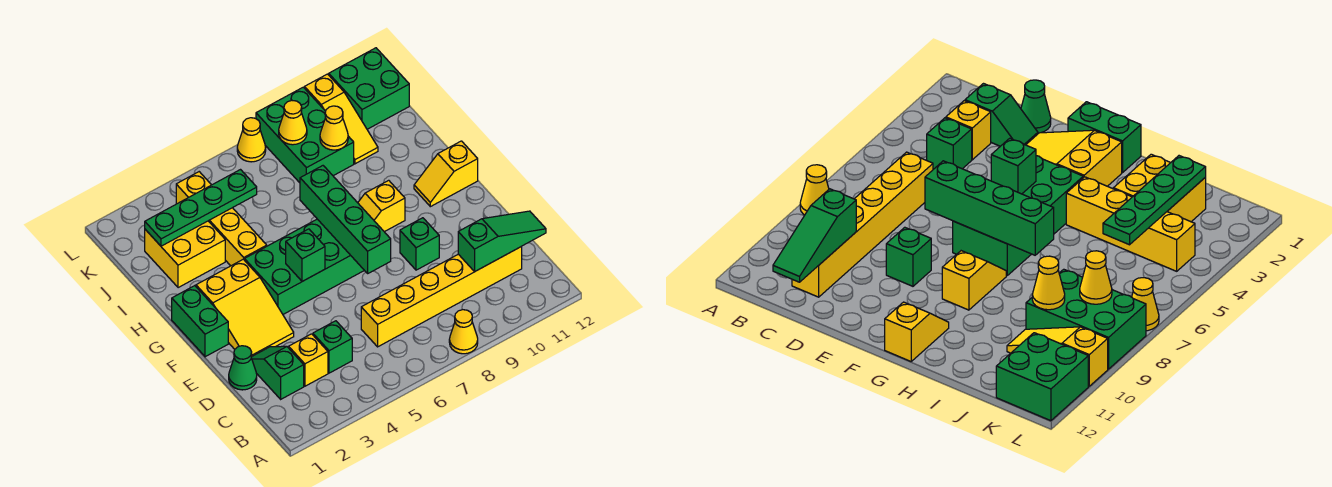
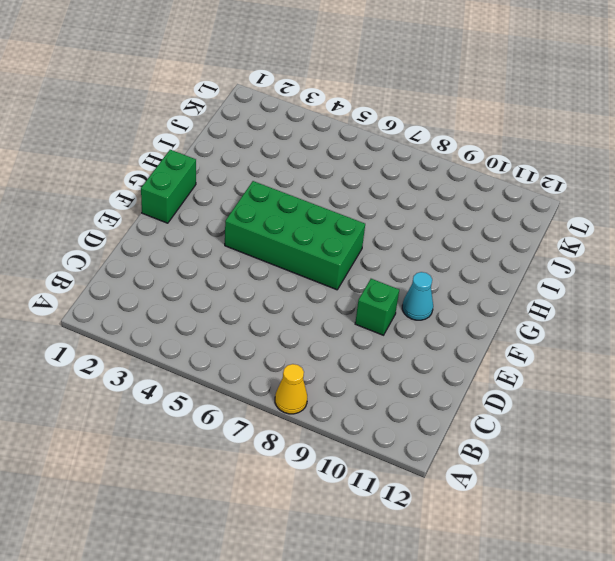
cyan cone F10 level 1 -> none
none -> green slope C2:D2 level 1 top C
none -> yellow brick C3 level 1
none -> green brick C4 level 1

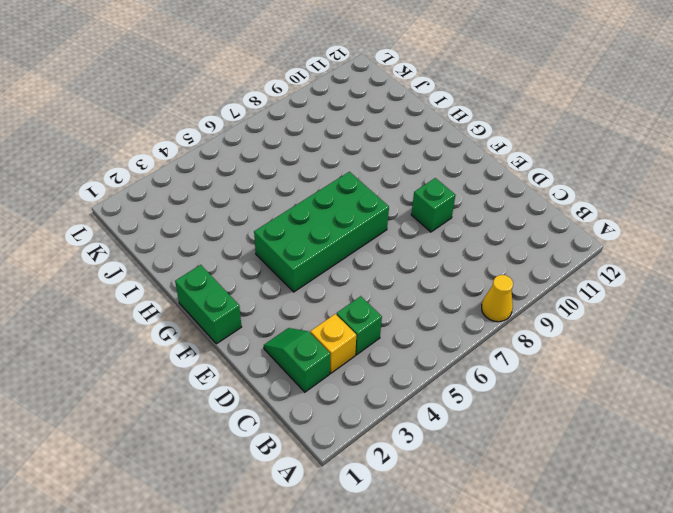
none -> yellow brick C6:C11 level 1
none -> green cone D1 level 1
none -> yellow slope E2:G3 level 1 top G

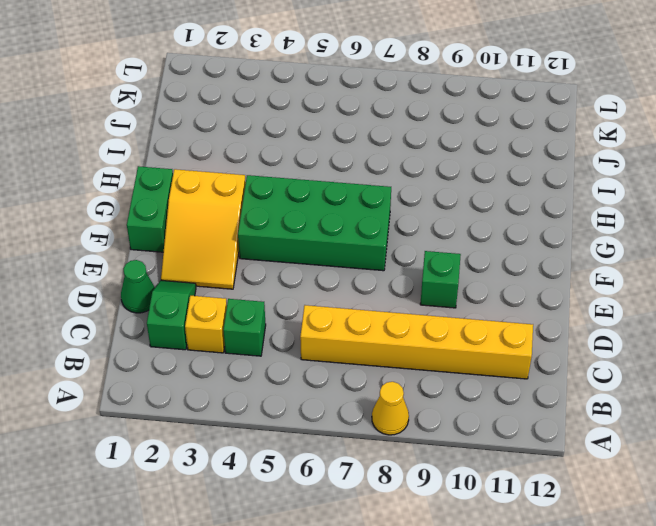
none -> yellow slope G8:G9 level 1 top 9
none -> yellow slope G11:G12 level 1 top 12
none -> yellow brick H4:K4 level 1

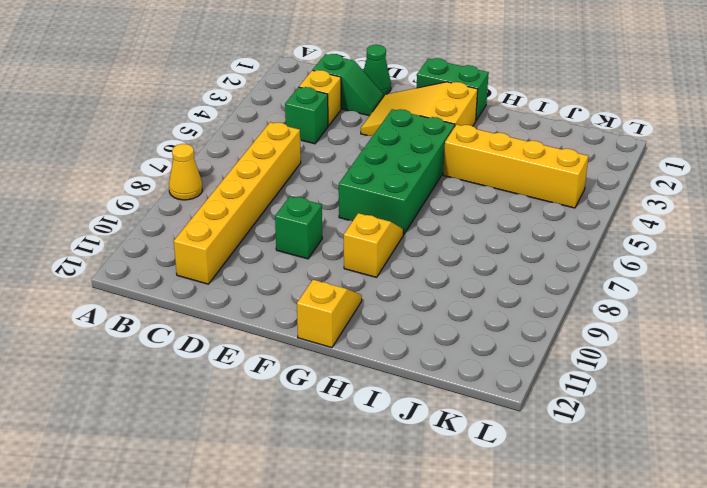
none -> yellow brick I2:J3 level 1
none -> green brick J8:L9 level 1
none -> yellow slope J10:L10 level 1 top L

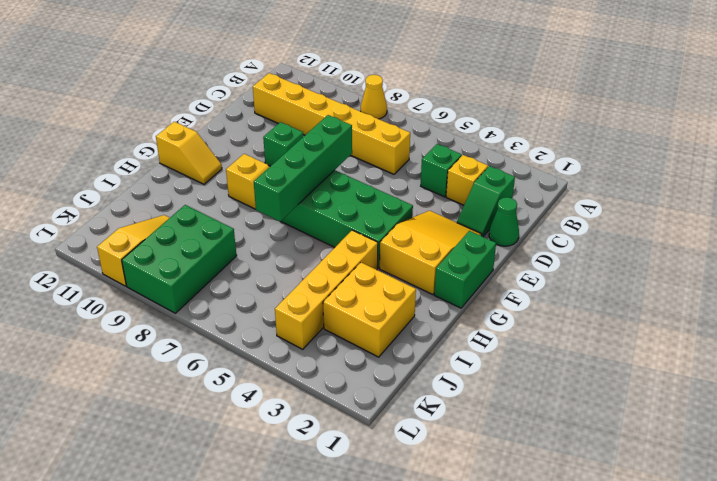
none -> green brick K11:L12 level 1
none -> yellow cone L7 level 1
none -> green slope C10:C12 level 2 top 10

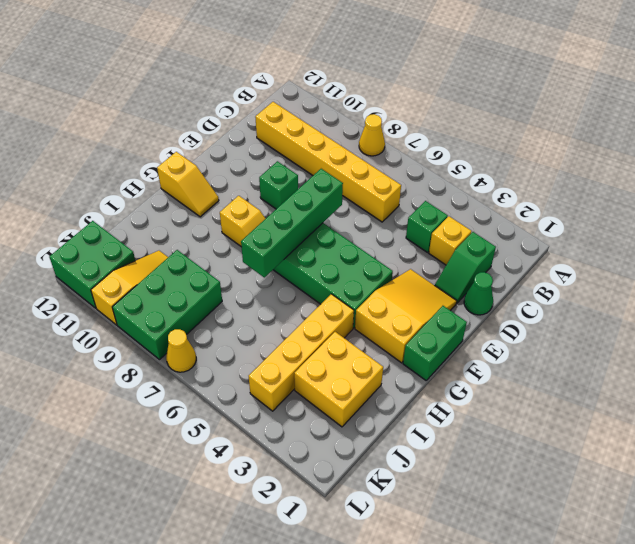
none -> green slope C10:C12 level 2 top 10
none -> green brick F5 level 2
none -> green plate J2:J5 level 2

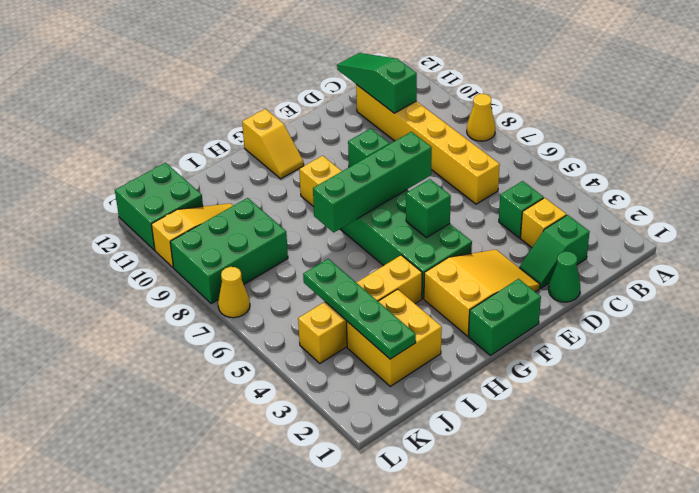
none -> yellow cone J9 level 2
none -> yellow cone K8 level 2

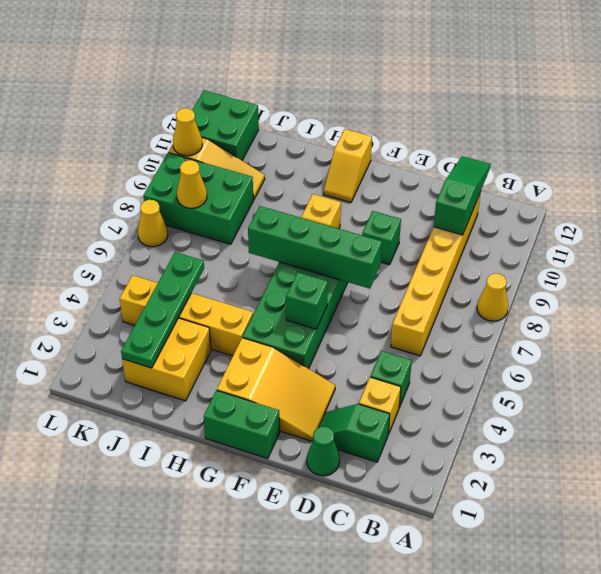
yellow cone L10 level 2 -> yellow cone J9 level 2

